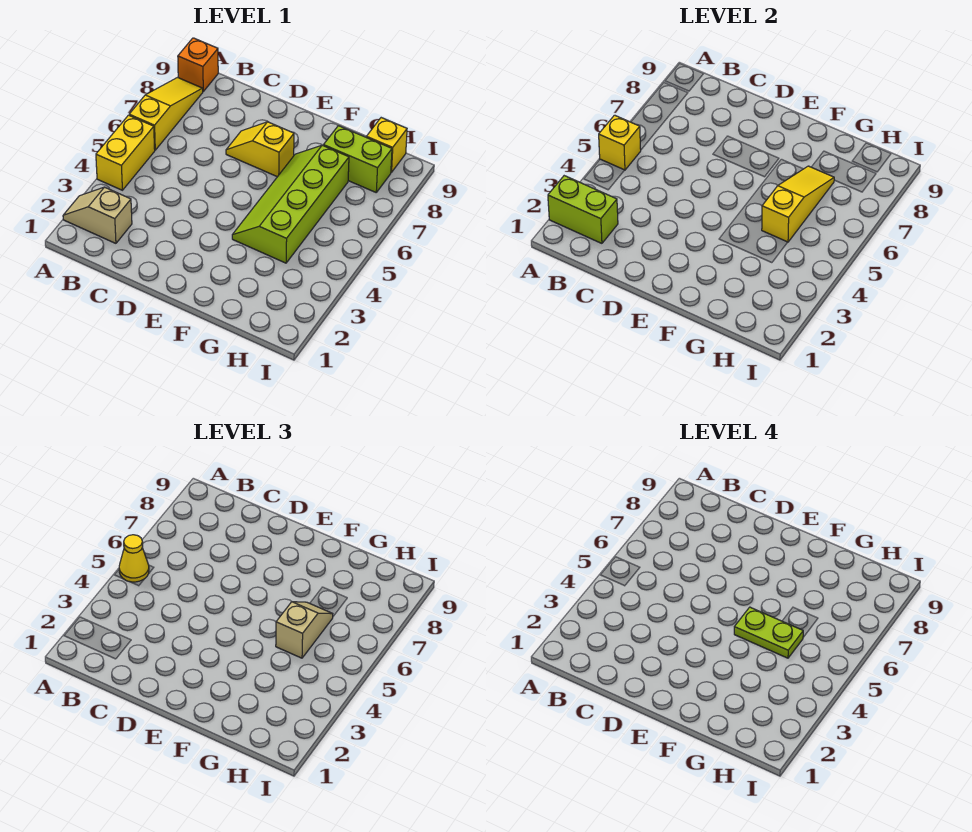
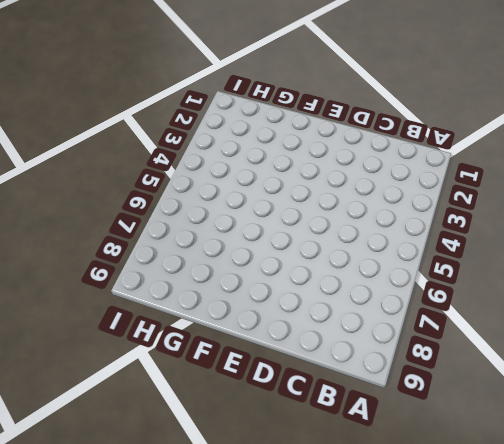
none -> tan slope A2:B2 level 1 top B
none -> yellow brick A4:A5 level 1
none -> yellow slope A6:A8 level 1 top 6

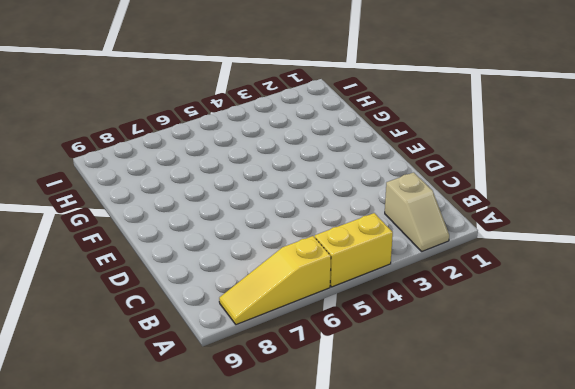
none -> orange brick A9 level 1
none -> yellow slope D7:E7 level 1 top E
none -> lime slope F4:G7 level 1 top G

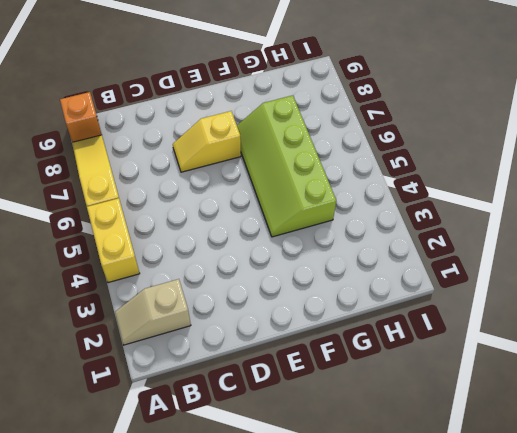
none -> lime brick G8:H8 level 1
none -> yellow brick H9 level 1
none -> lime brick A2:B2 level 2

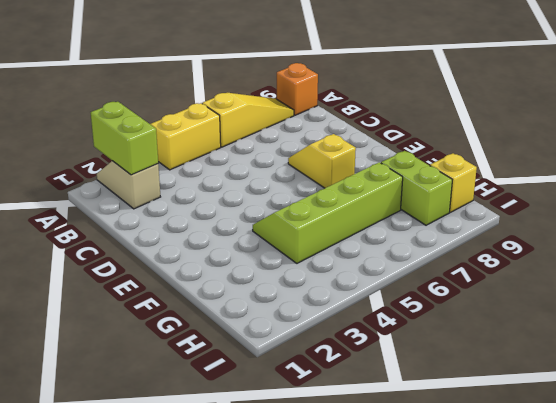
none -> yellow brick A5 level 2
none -> yellow slope G5:G7 level 2 top 5
none -> yellow cone A5 level 3

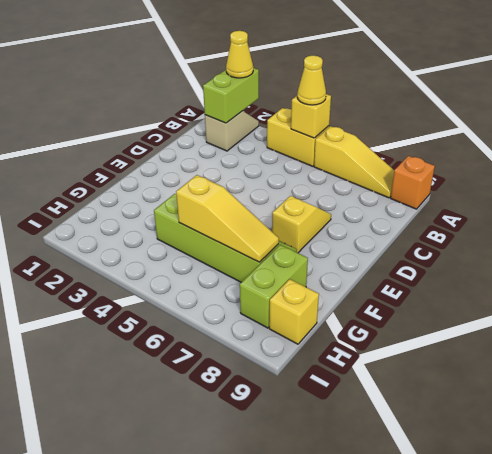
yellow cone A2 level 3 -> none
none -> tan slope G5:G6 level 3 top 5
none -> lime plate F5:G5 level 4

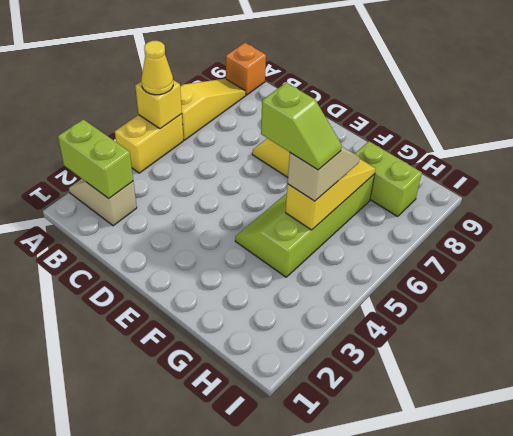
lime slope F5:G5 level 4 top F -> lime plate F5:G5 level 4
none -> yellow brick H9 level 1

